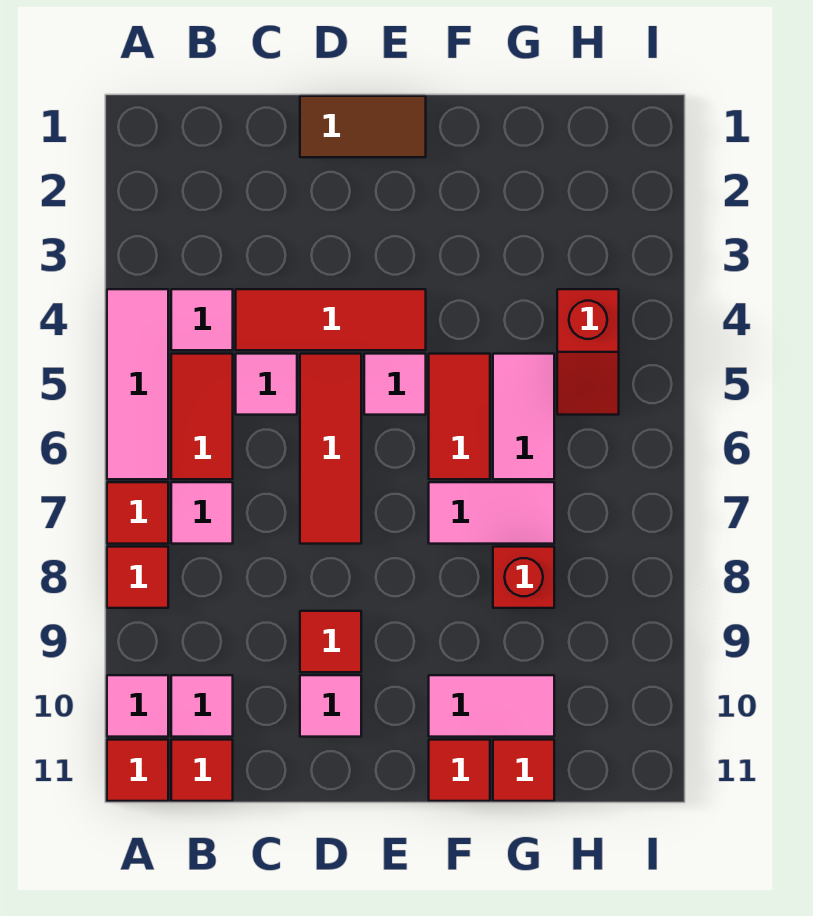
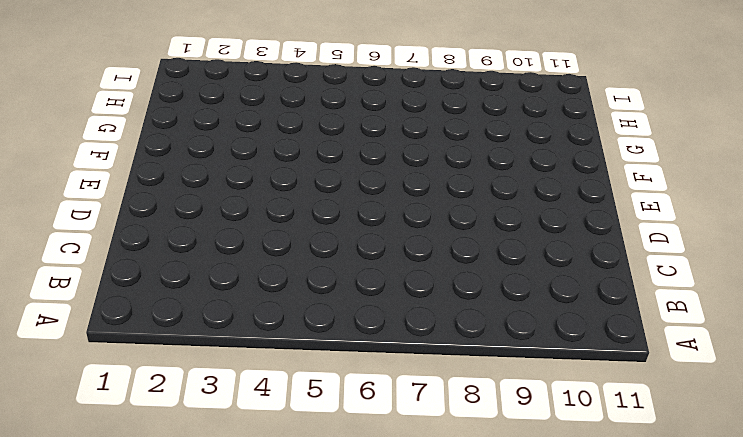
none -> pink tile A4:A6 level 1
none -> red tile A7 level 1
none -> red tile A8 level 1

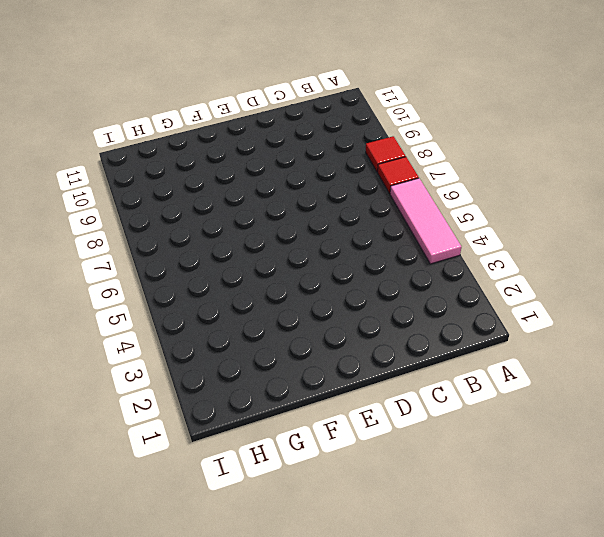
none -> pink tile A10 level 1
none -> red tile A11 level 1
none -> pink tile B4 level 1

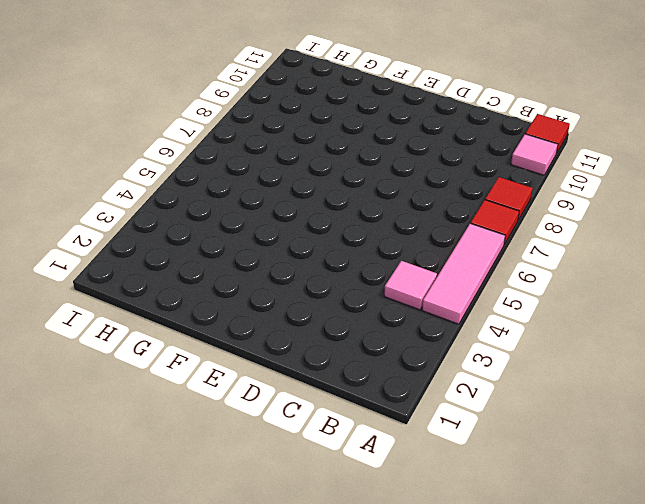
none -> red tile B5:B6 level 1
none -> pink tile B7 level 1
none -> pink tile B10 level 1

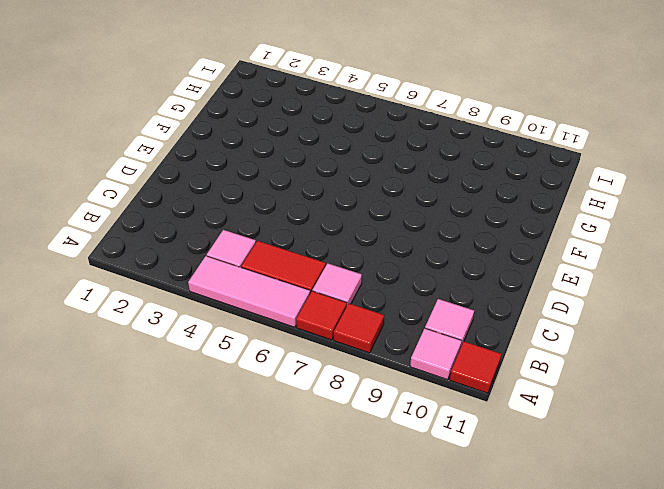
none -> red tile B11 level 1
none -> red tile C4:E4 level 1
none -> pink tile C5 level 1

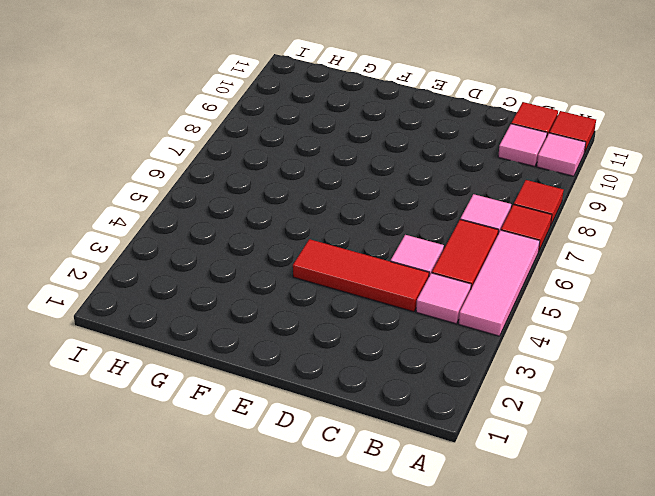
none -> brown tile D1:E1 level 1
none -> red tile D5:D7 level 1
none -> red tile D9 level 1

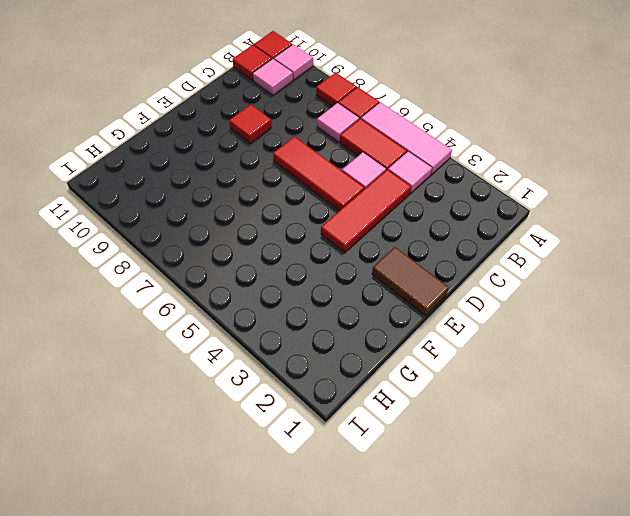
brown tile E1:E2 level 1 -> brown tile D1:E1 level 1
none -> pink tile D10 level 1
none -> pink tile E5 level 1
none -> red tile F5:F6 level 1

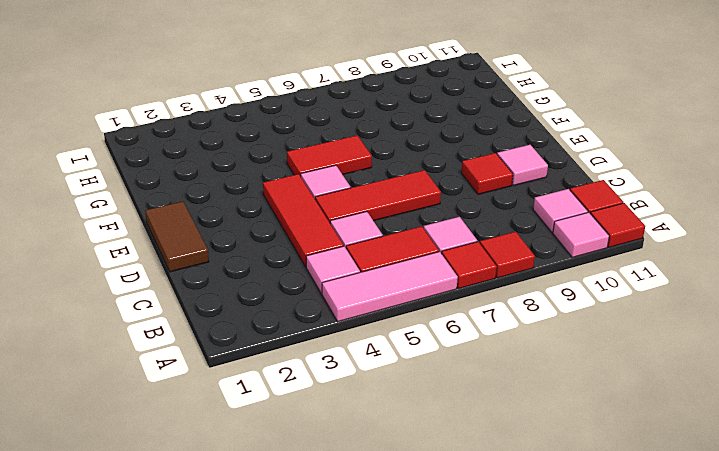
none -> pink tile F7:G7 level 1
none -> pink tile F10:G10 level 1
none -> red tile F11 level 1

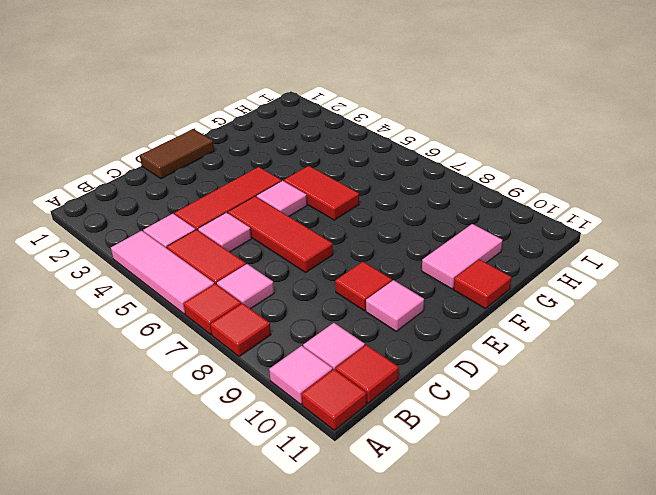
none -> pink tile F7:G7 level 1
none -> pink tile G5:G6 level 1
none -> red brick G8 level 1

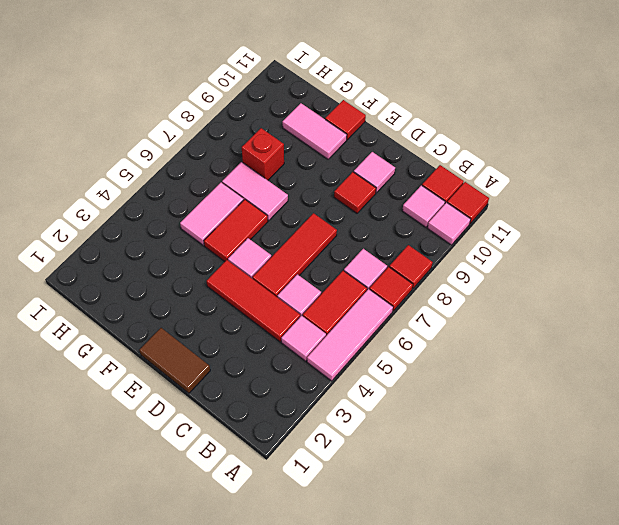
none -> red tile G11 level 1
none -> red slope H4:H5 level 1 top 4

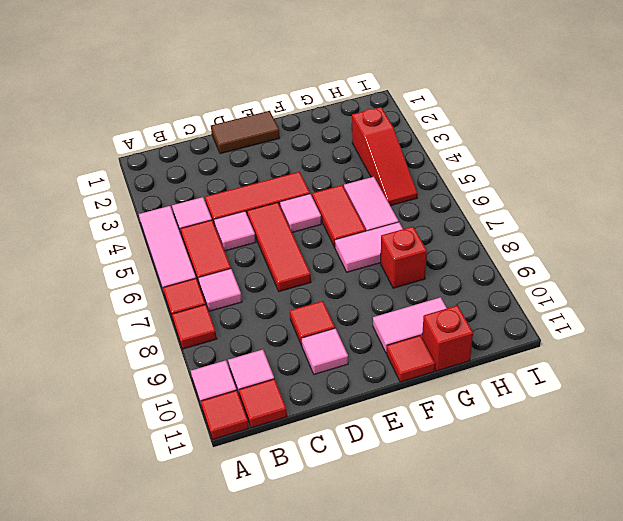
red brick G11 level 1 -> red tile G11 level 1
red slope H3:H5 level 1 top 3 -> red slope H4:H5 level 1 top 4

